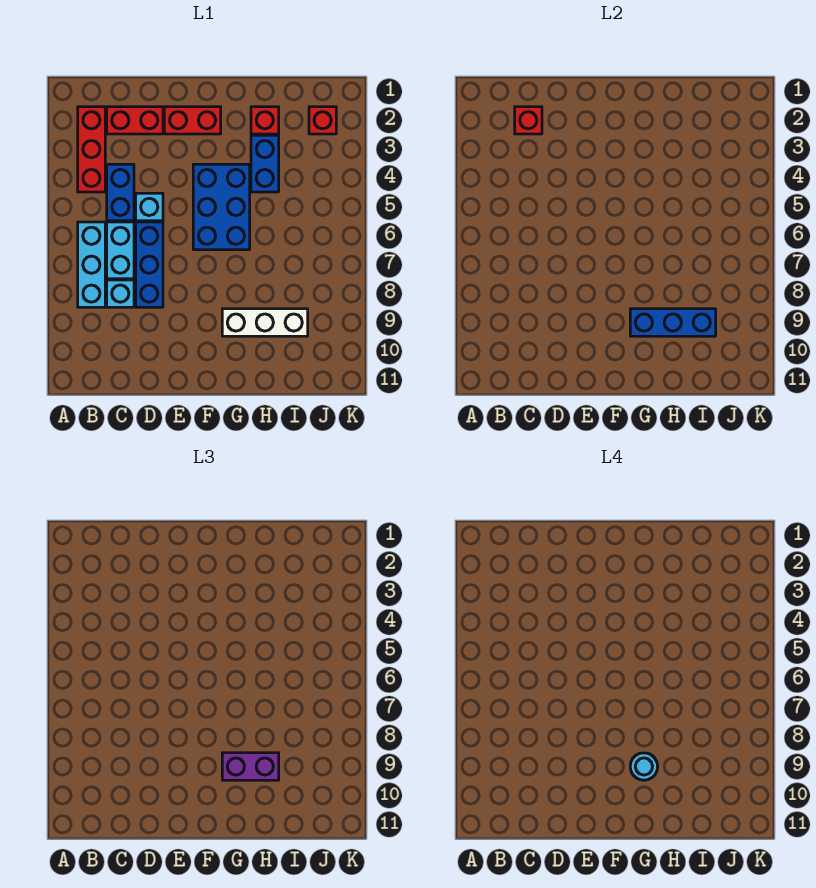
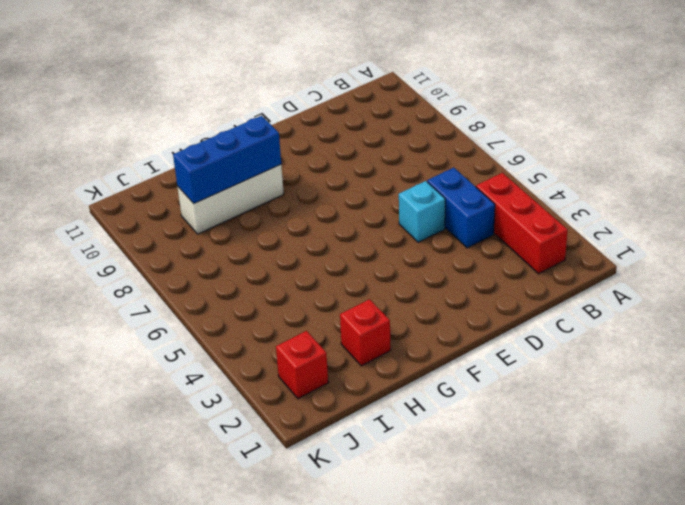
none -> cyan brick B6:B8 level 1
none -> red brick C2:D2 level 1
none -> cyan brick C6:C7 level 1

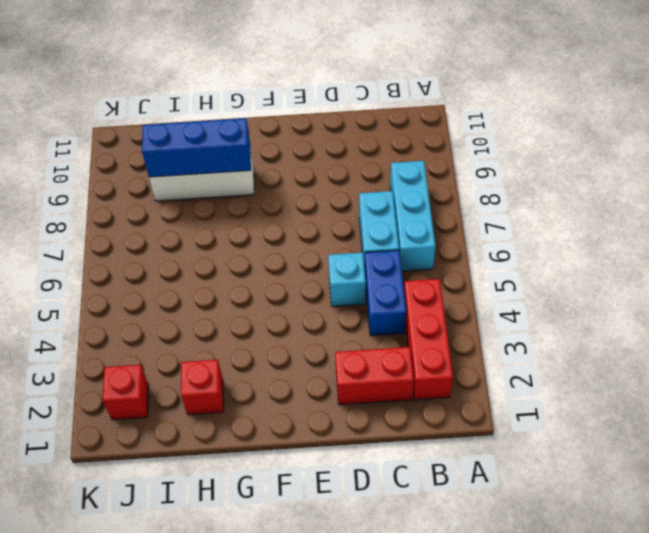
none -> cyan brick C8 level 1
none -> blue brick D6:D8 level 1
none -> red brick E2:F2 level 1

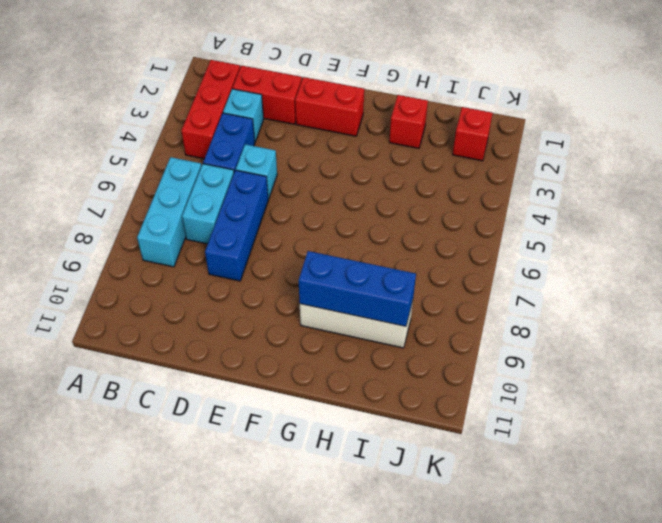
cyan brick C3 level 1 -> cyan brick C8 level 1
none -> blue brick F4:G6 level 1
none -> blue brick H3:H4 level 1
none -> red brick C2 level 2

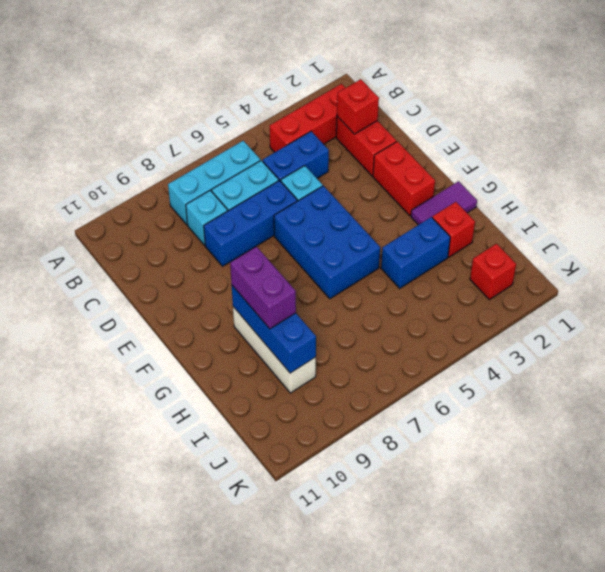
blue brick E5:G6 level 1 -> blue brick F4:G6 level 1
purple tile G1:G2 level 1 -> none
none -> cyan round brick G9 level 4

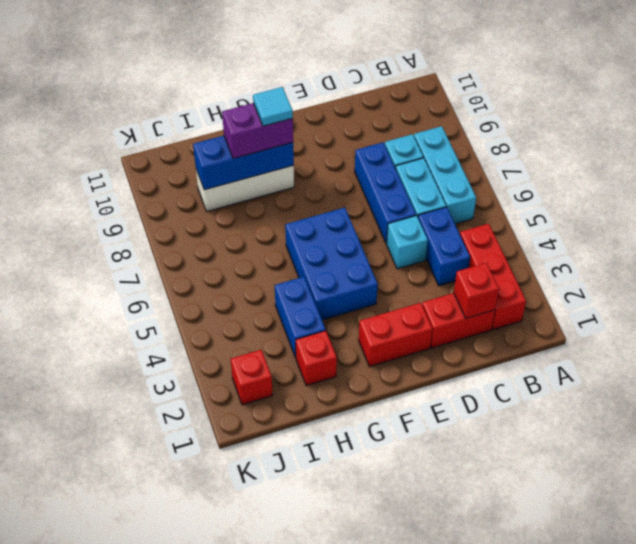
cyan tile G9 level 4 -> cyan round brick G9 level 4

